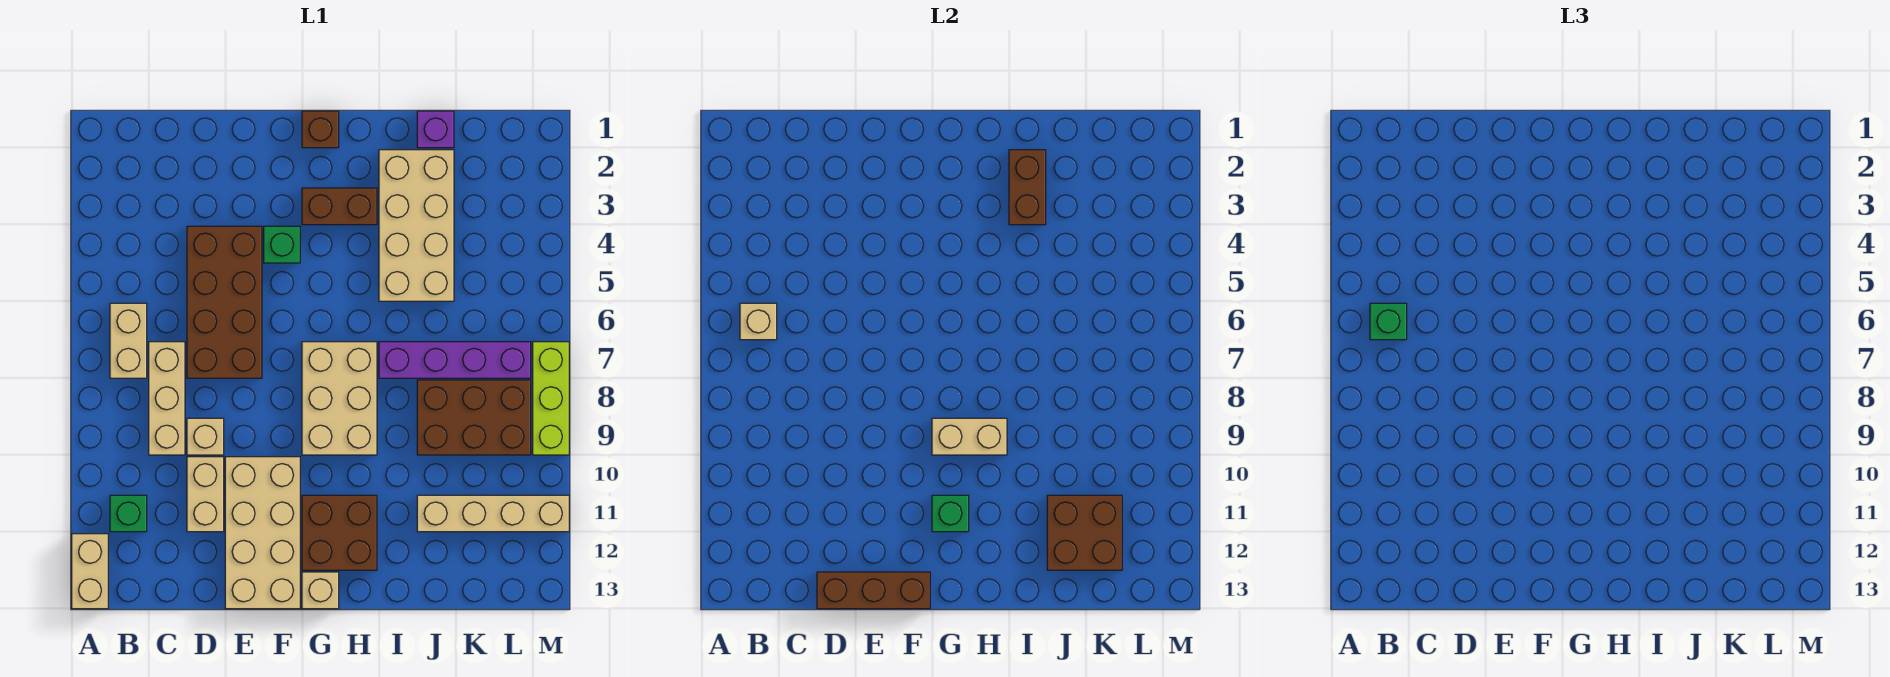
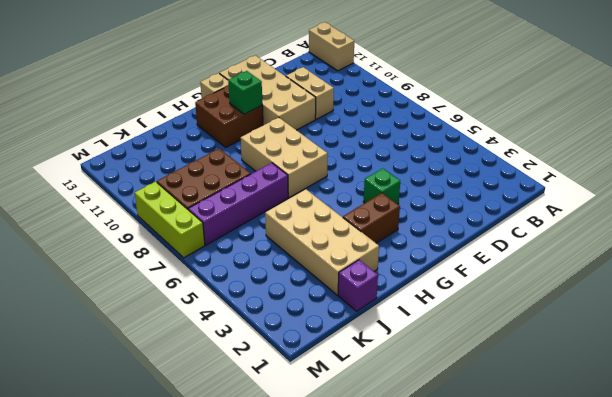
none -> tan brick B6:B7 level 1
none -> green brick B11 level 1
none -> tan brick C7:C9 level 1

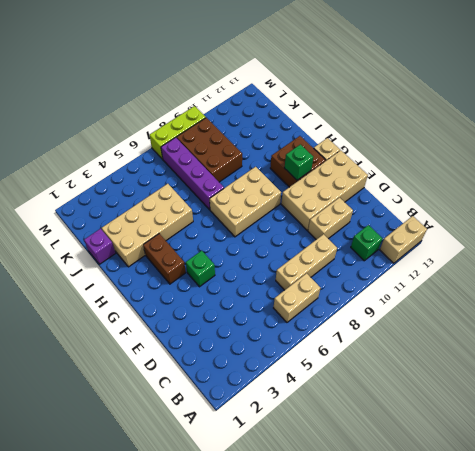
none -> brown brick D4:E7 level 1
none -> tan brick D9 level 1
none -> brown brick G1 level 1

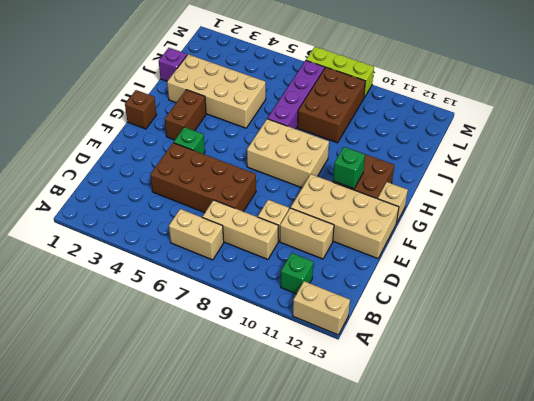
none -> tan brick J11:M11 level 1
none -> tan brick B6 level 2
none -> brown brick D13:F13 level 2

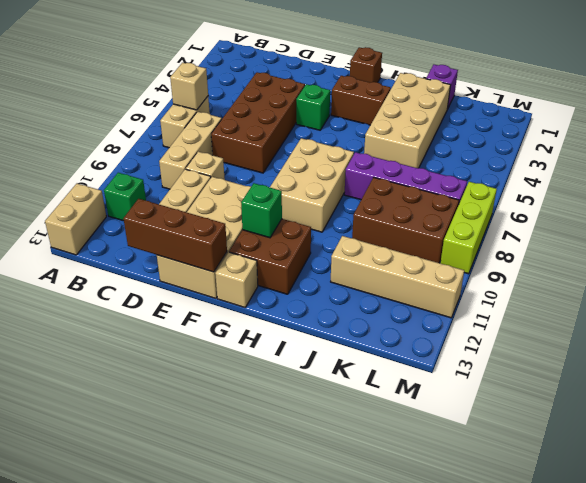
none -> tan brick G9:H9 level 2
none -> brown brick I2:I3 level 2
none -> brown brick J11:K12 level 2

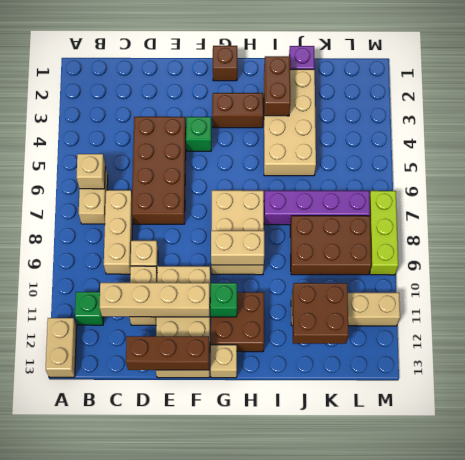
tan brick C11:F11 level 2 -> none
none -> green brick B6 level 3

